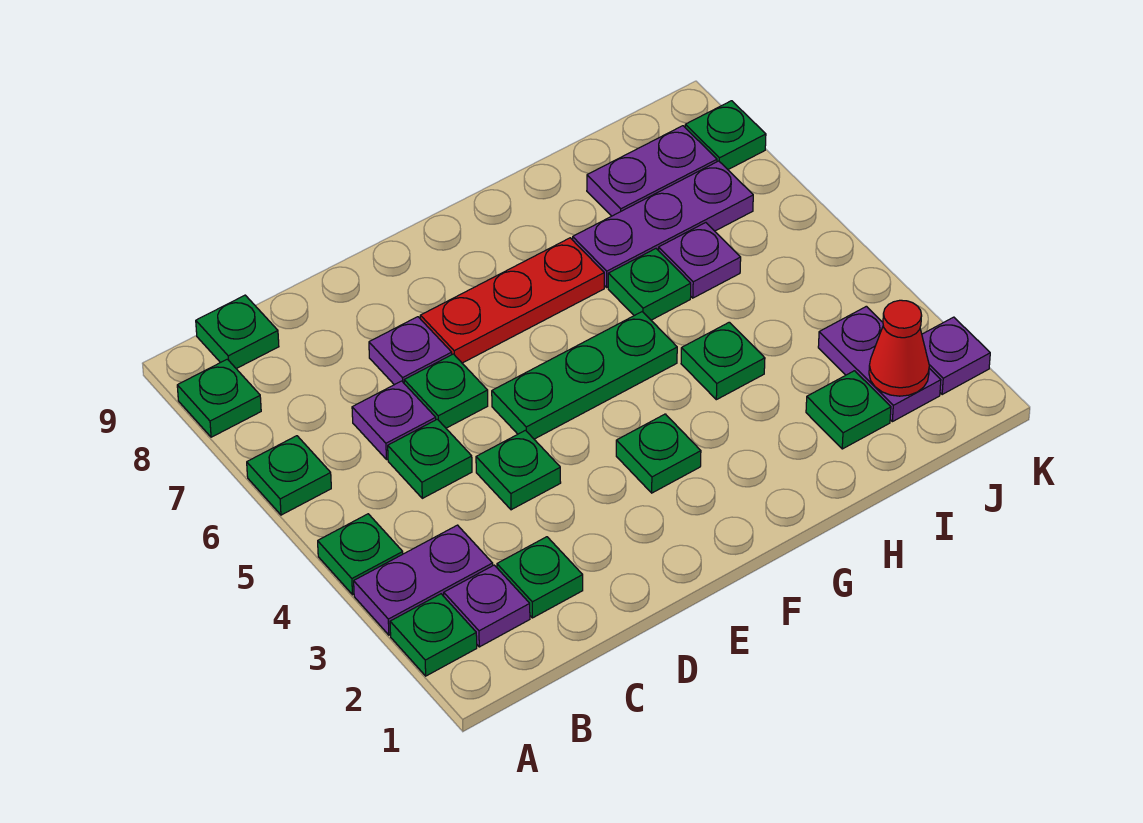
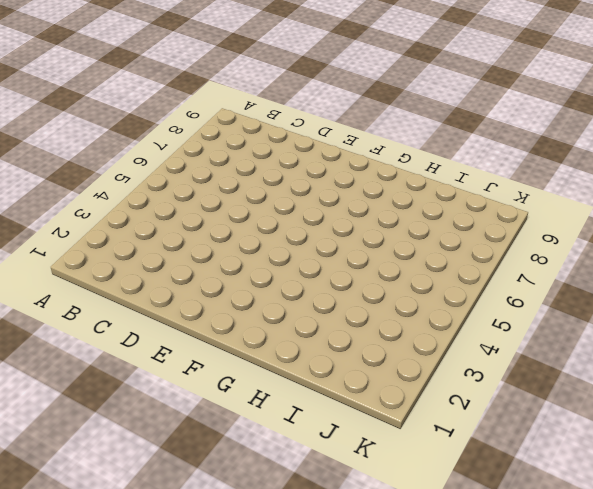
none -> green plate A2 level 1
none -> purple plate A3:B3 level 1
none -> green plate A4 level 1

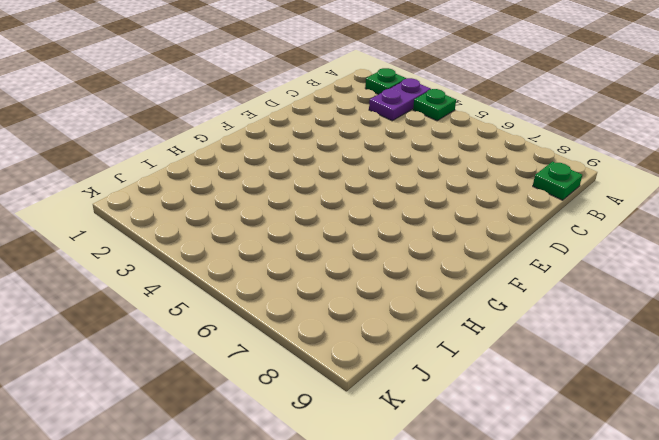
none -> green plate A6 level 1
none -> green plate A8 level 1
none -> purple plate B2 level 1

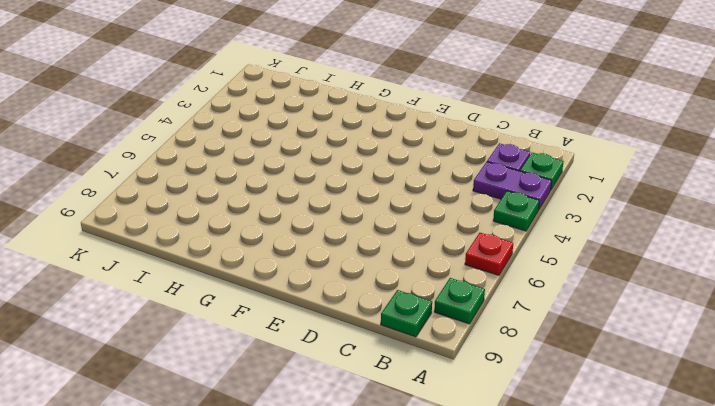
red plate A6 level 1 -> green plate A6 level 1
none -> green plate C2 level 1
none -> green plate C5 level 1
none -> purple plate C6 level 1

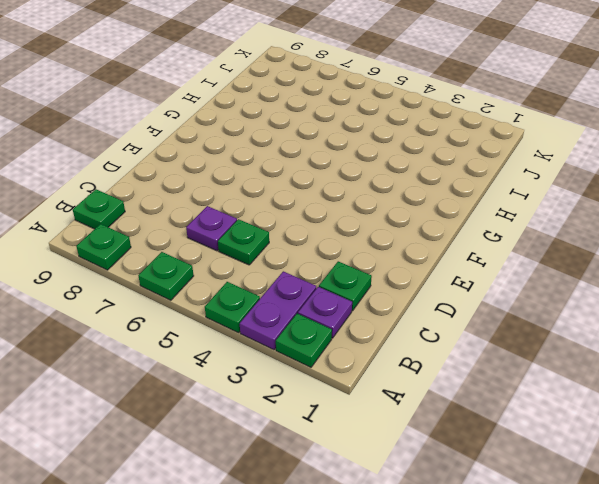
none -> green plate D4 level 1
none -> green plate D6 level 1
none -> purple plate D7 level 1

